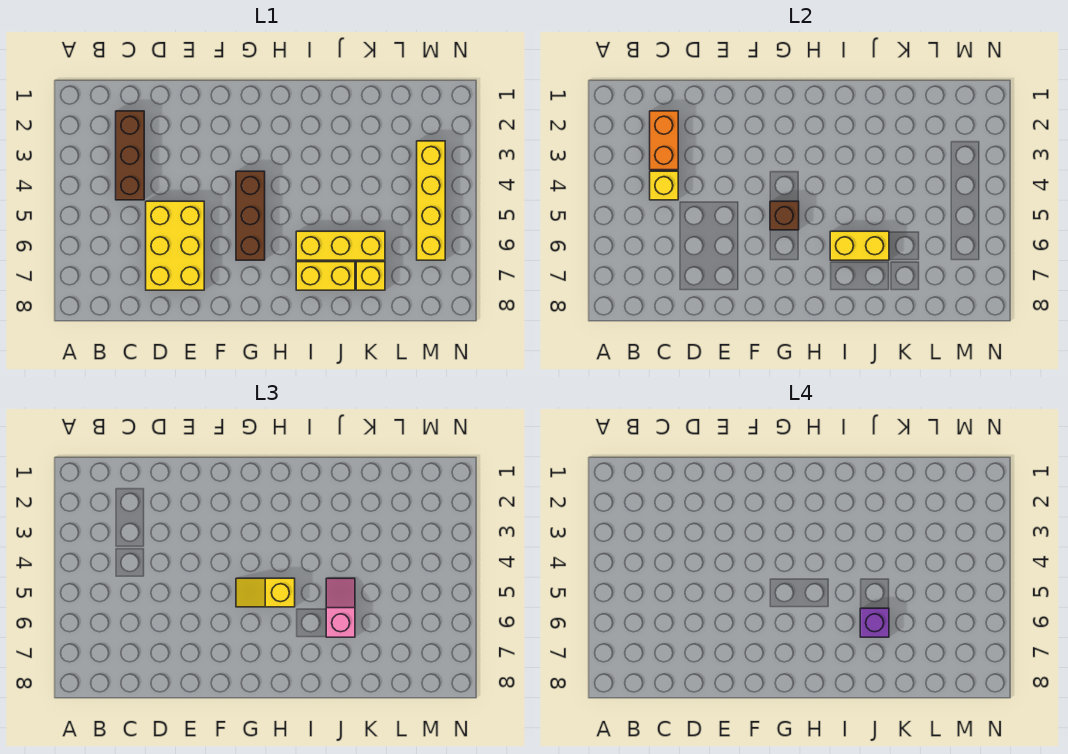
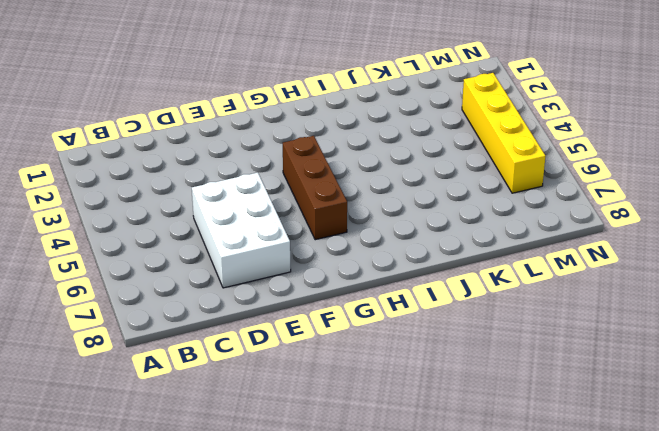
white brick D5:E7 level 1 -> yellow brick D5:E7 level 1
none -> brown brick C2:C4 level 1
none -> yellow brick I6:K6 level 1
none -> yellow brick I7:J7 level 1

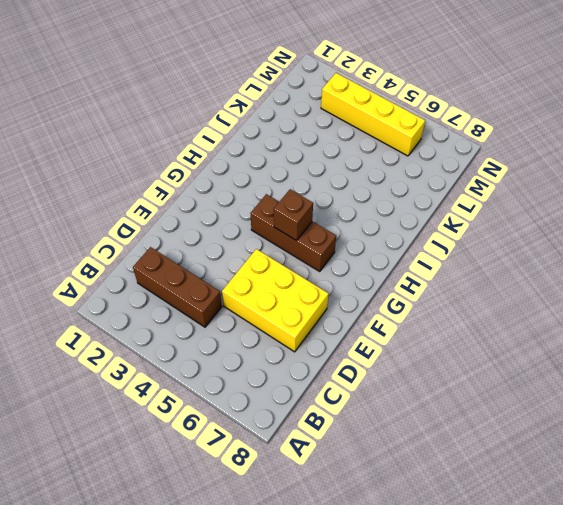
none -> yellow brick I6:K6 level 1
none -> yellow brick I7:J7 level 1
none -> yellow brick K7 level 1

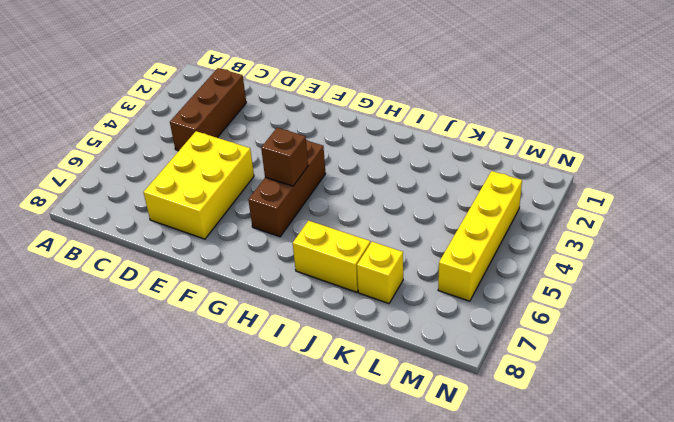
none -> yellow brick I6:K6 level 1
none -> orange brick C2:C3 level 2
none -> yellow brick C4 level 2

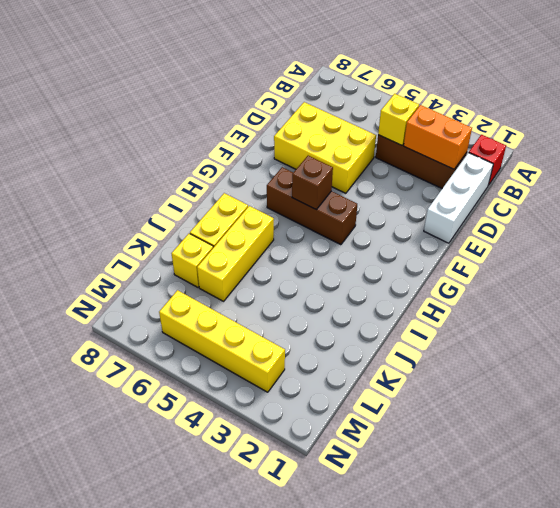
red brick B1 level 1 -> none
white brick C1:E1 level 1 -> none
none -> yellow brick I6:J6 level 2
none -> yellow slope G5:H5 level 3 top H
none -> pink slope J5:J6 level 3 top 6

